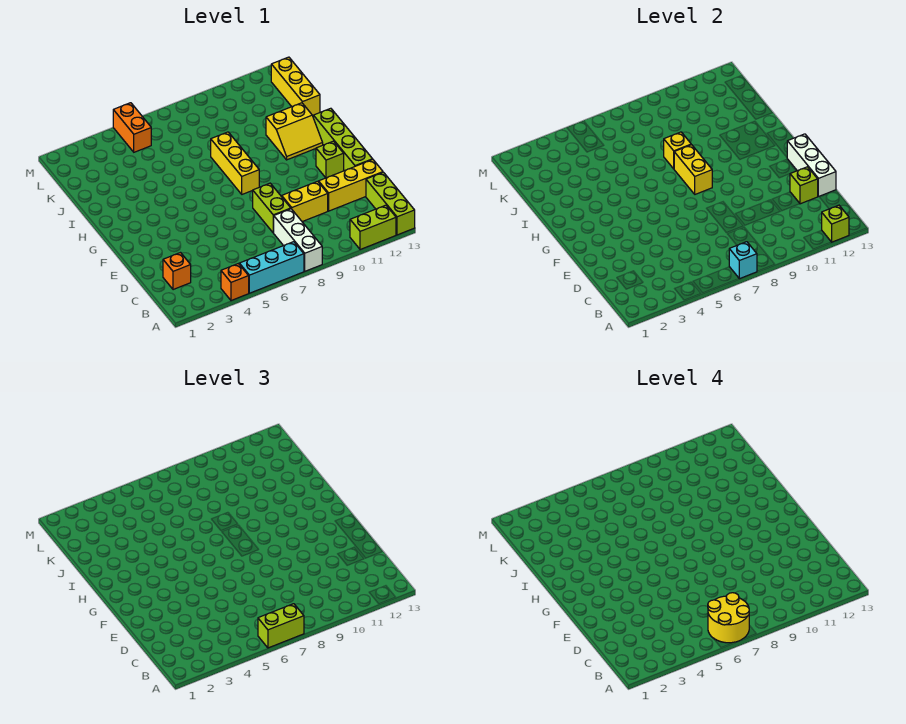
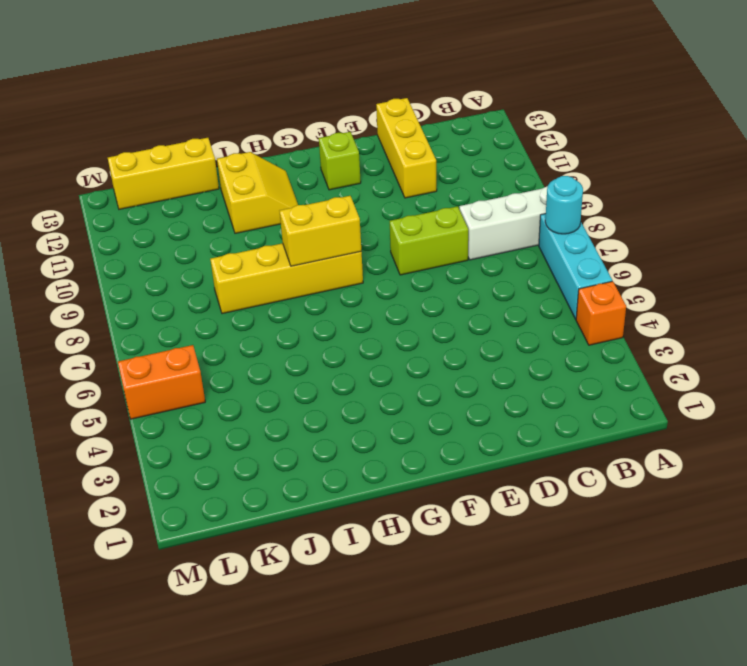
cyan round brick A7 level 2 -> cyan brick A7 level 2
yellow brick G8:J8 level 1 -> yellow brick G8:I8 level 1
none -> lime brick A11:A12 level 1
none -> lime brick A13:C13 level 1
none -> orange brick C2 level 1

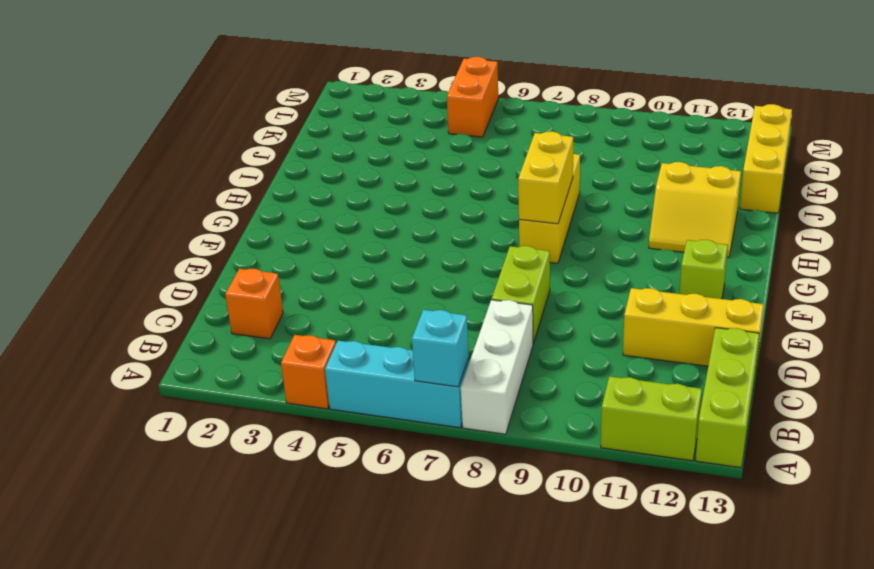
none -> yellow brick D9:D10 level 1
none -> lime brick E13:H13 level 1
none -> lime brick A12 level 2

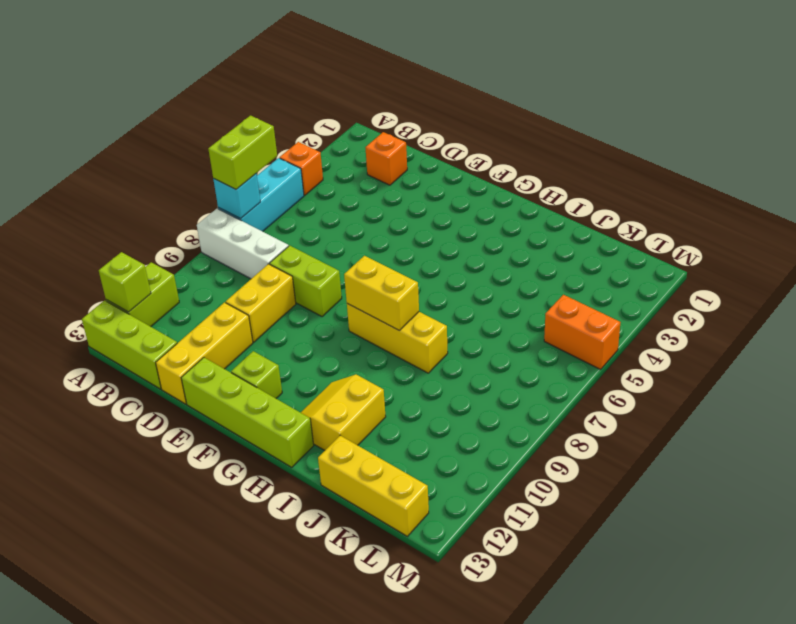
none -> lime brick D12 level 2
none -> white brick D13:F13 level 2
none -> yellow brick I8 level 2

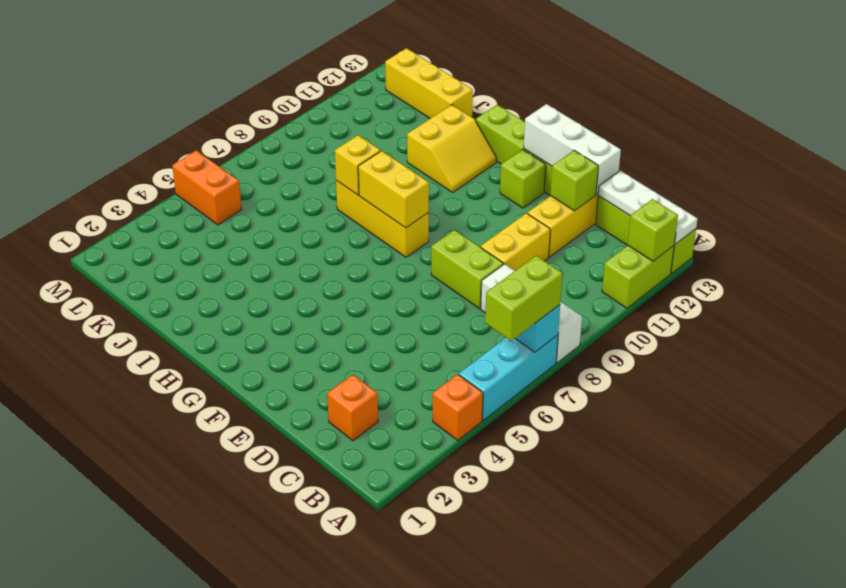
white plate A13:C13 level 2 -> none
none -> yellow round brick A6:B7 level 4

